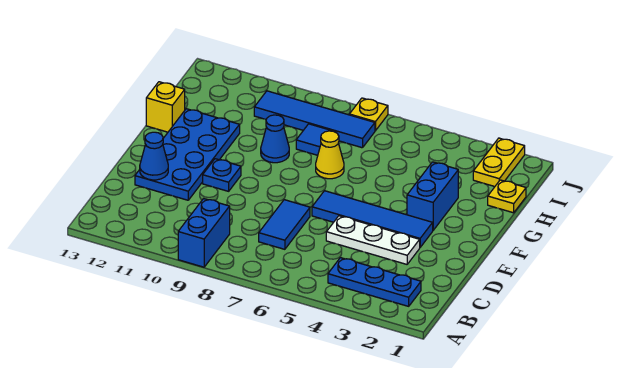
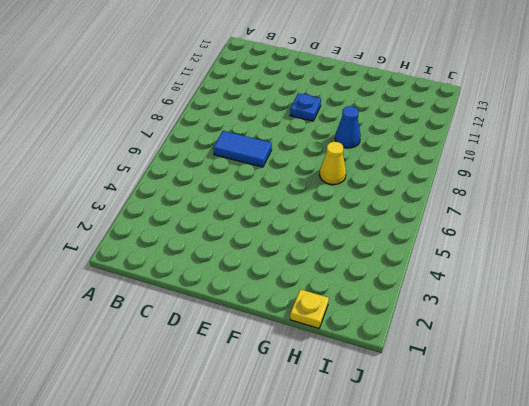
none -> blue brick A9:B9 level 1
none -> blue plate B2:B4 level 1
none -> white plate D3:D5 level 1

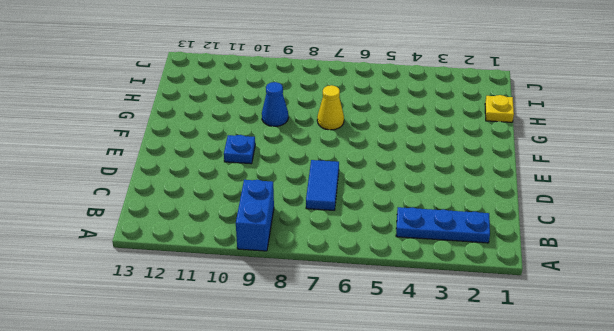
none -> white plate D3:D5 level 1
none -> blue plate D11:G12 level 1
none -> blue tile E3:E6 level 1

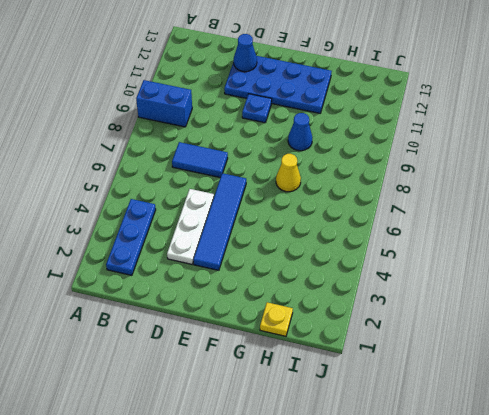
none -> blue brick F3:G3 level 1
none -> yellow brick G13 level 1
none -> blue tile H8 level 1

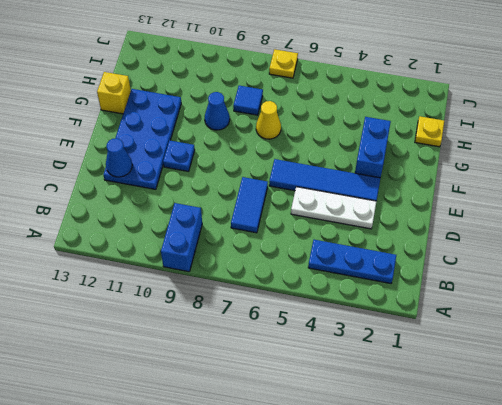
none -> yellow plate I2:J2 level 1
none -> blue tile I7:I10 level 1

